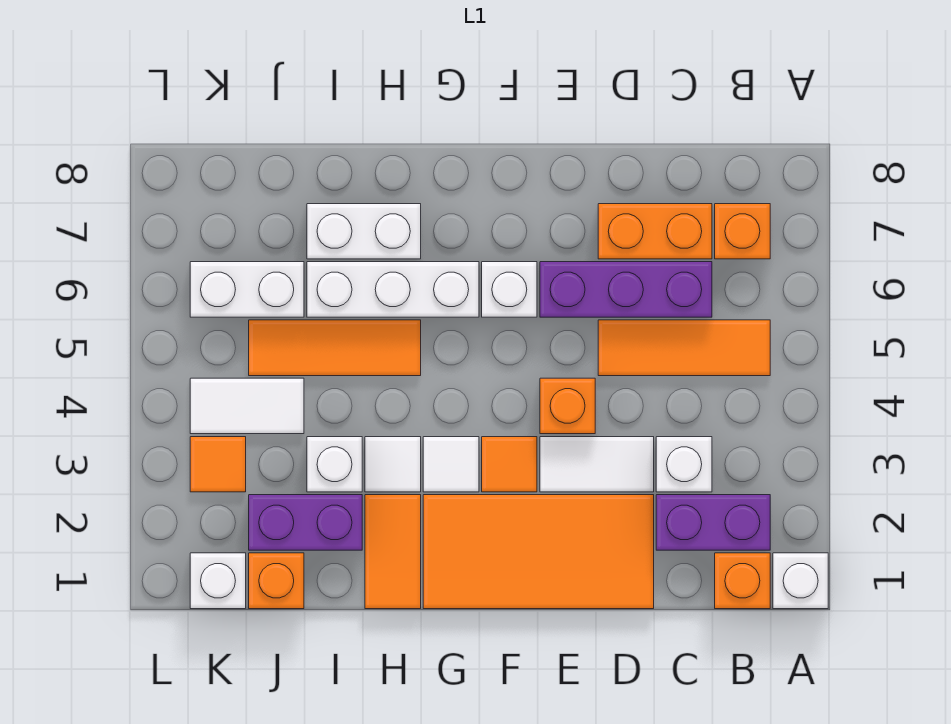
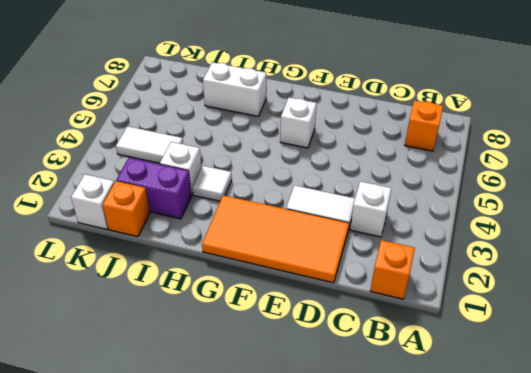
none -> white brick A1 level 1
none -> purple brick B2:C2 level 1
none -> orange tile B5:D5 level 1

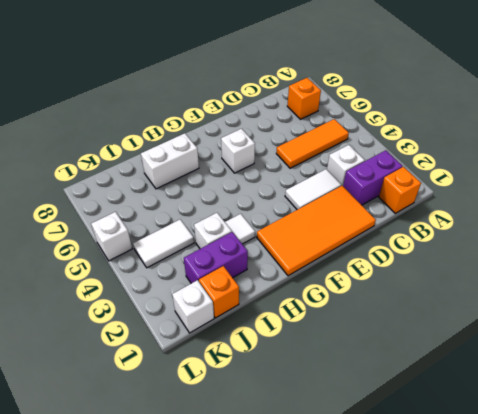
white brick L5 level 1 -> white brick A1 level 1
none -> purple brick C6:E6 level 1
none -> orange brick C7:D7 level 1
none -> orange brick E4 level 1

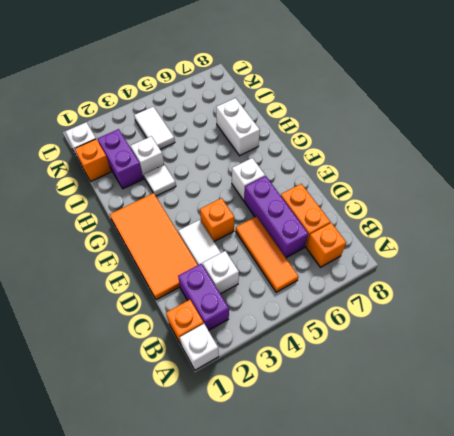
none -> orange tile F3 level 1
none -> white tile G3 level 1
none -> white brick G6:I6 level 1

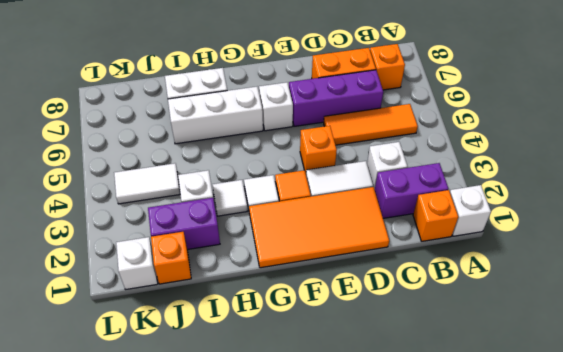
none -> orange tile H1:H2 level 1
none -> orange tile H5:J5 level 1
none -> white brick J6:K6 level 1

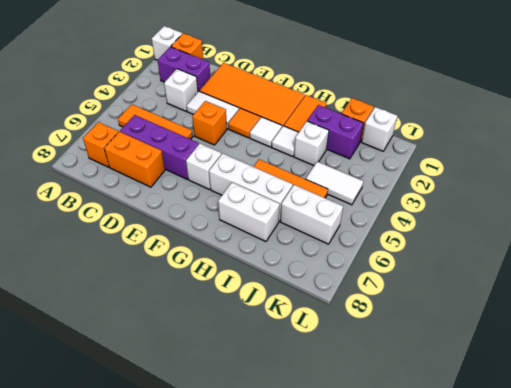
none -> orange tile K3 level 1

